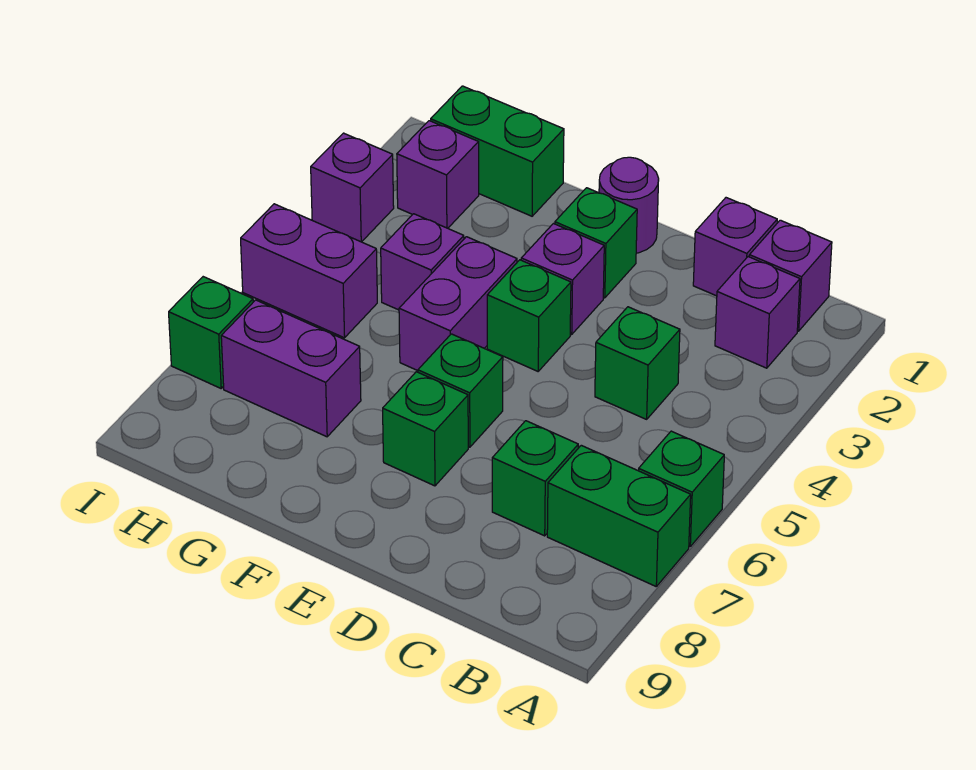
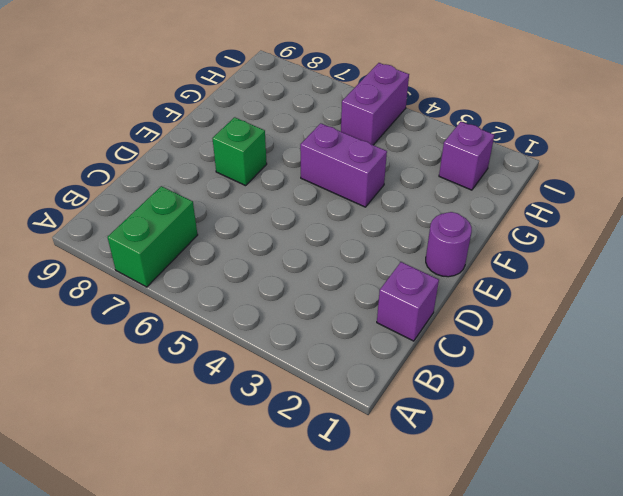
none -> green brick A6 level 1
none -> purple brick B1 level 1
none -> purple brick B2 level 1

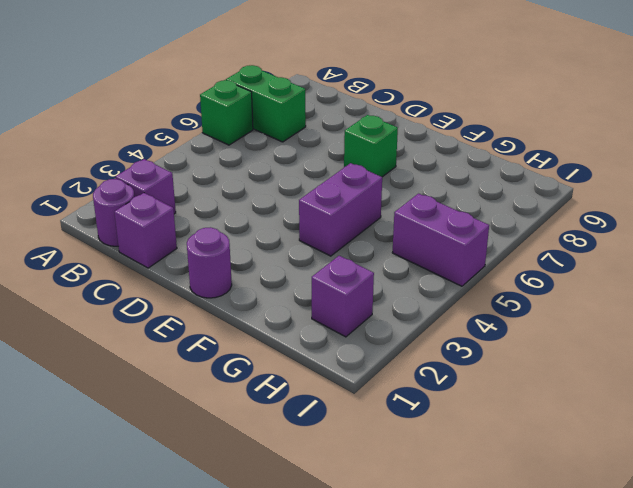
purple round brick B1 level 1 -> purple brick B1 level 1
none -> green brick C4 level 1
none -> green brick C7 level 1
none -> green brick E2 level 1

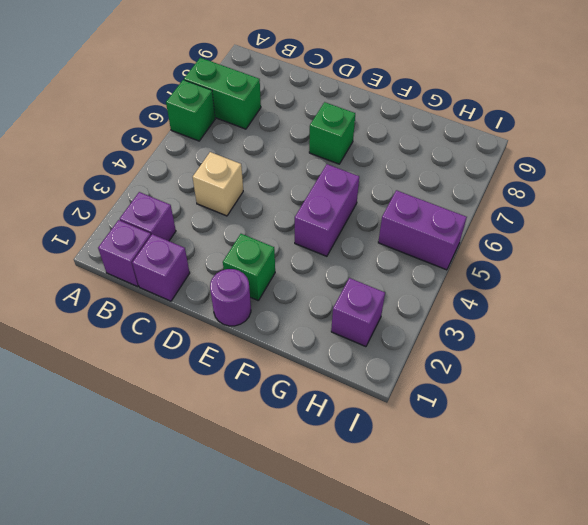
tan brick C4 level 1 -> green brick C4 level 1
none -> green brick C7 level 1
none -> purple brick E3 level 1
none -> green brick E4 level 1

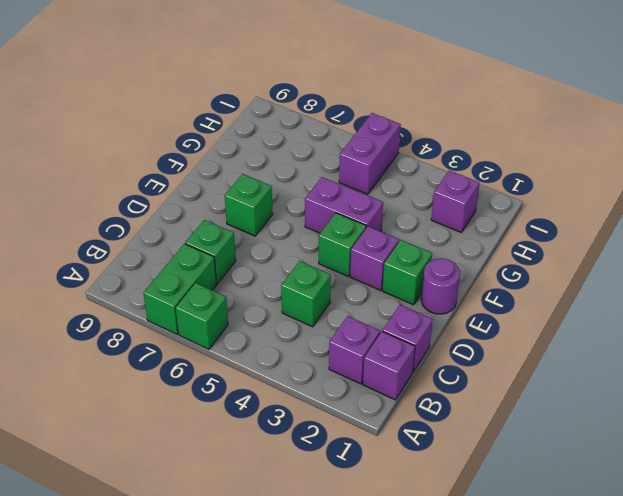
none -> green brick E6 level 1
none -> green brick G1:H1 level 1
none -> purple brick G4 level 1

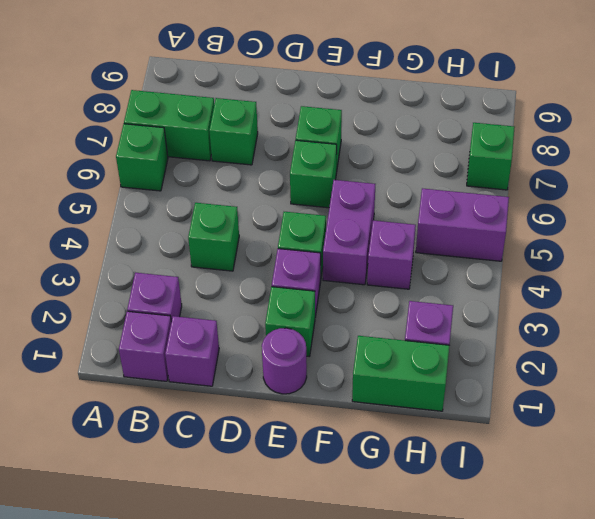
none -> purple brick G7:H7 level 1
none -> purple brick I3 level 1

